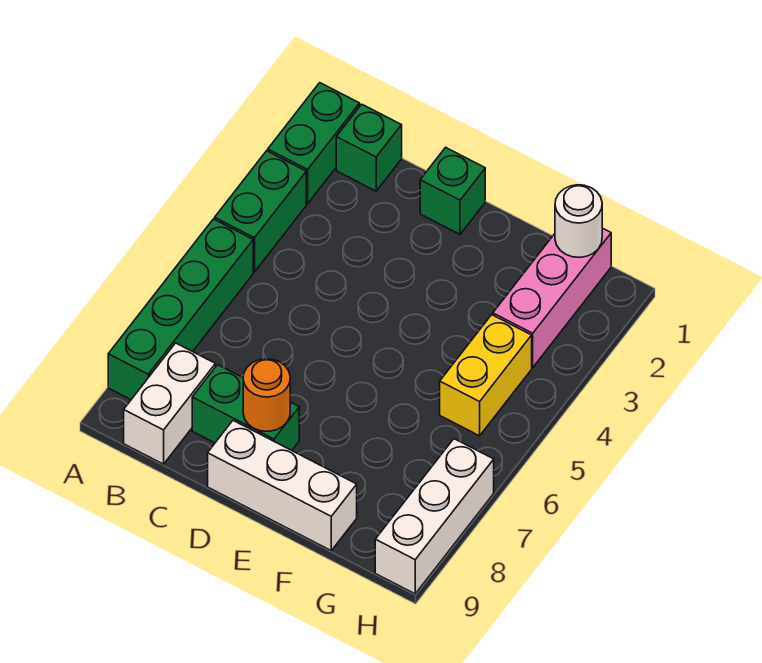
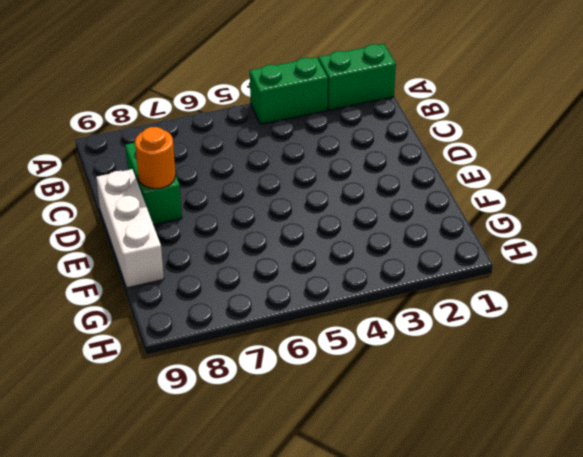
none -> green brick A5:A8 level 1
none -> green brick B1 level 1
none -> white brick B8:B9 level 1

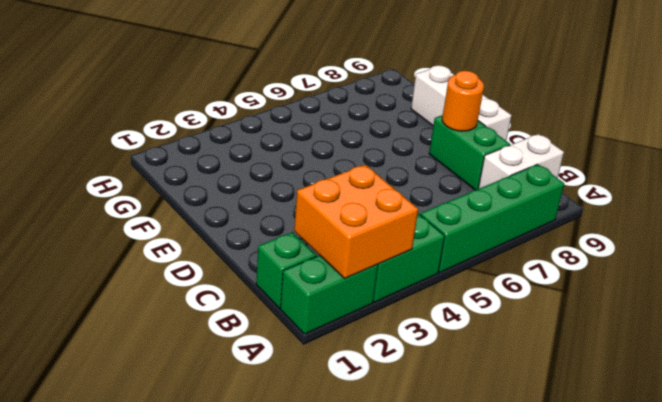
orange brick A2:B3 level 2 -> none
none -> green brick D1 level 1
none -> pink brick G1:G3 level 1
none -> yellow brick G4:G5 level 1

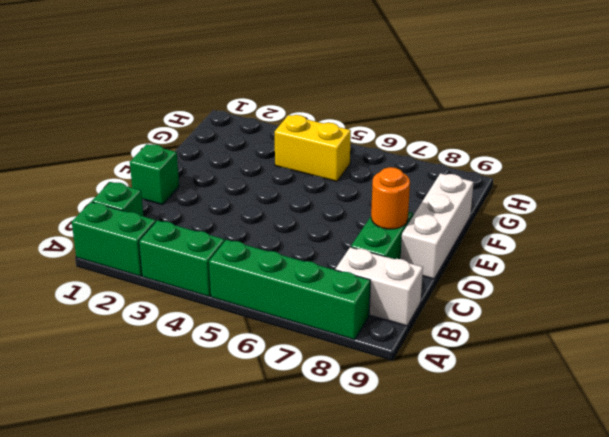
none -> pink brick G1:G3 level 1
none -> white brick H7:H9 level 1
none -> white round brick G1 level 2

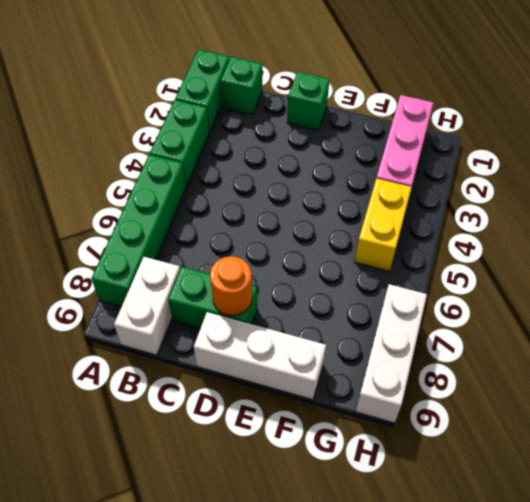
none -> white round brick G1 level 2

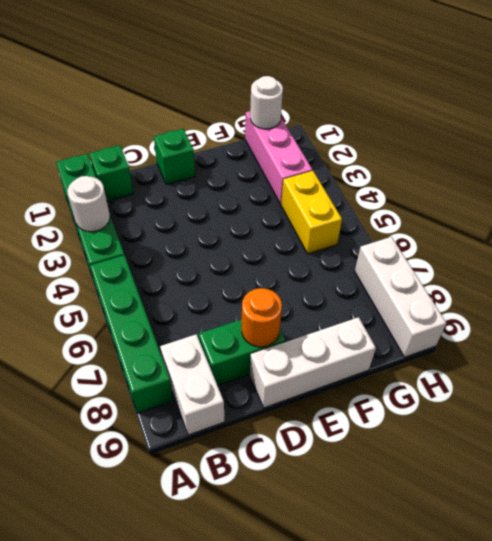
white round brick A3 level 2 -> none

